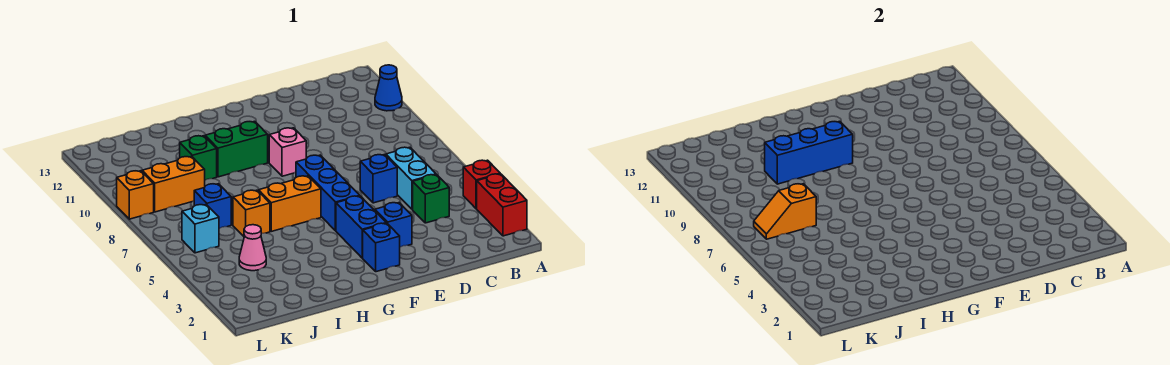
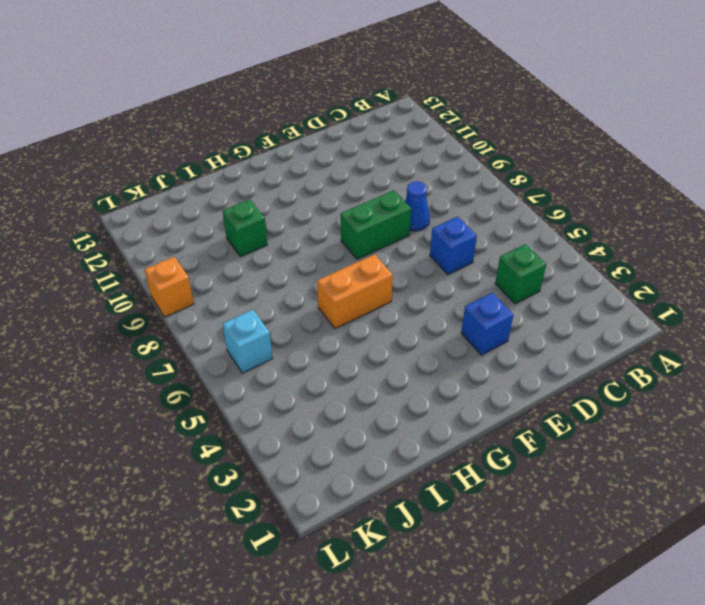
blue cone D8 level 1 -> blue cone A11 level 1
green brick E8:F8 level 1 -> green brick G10:H10 level 1
none -> red brick A2:A3 level 1
none -> red brick A4 level 1
none -> cyan brick C5:C6 level 1

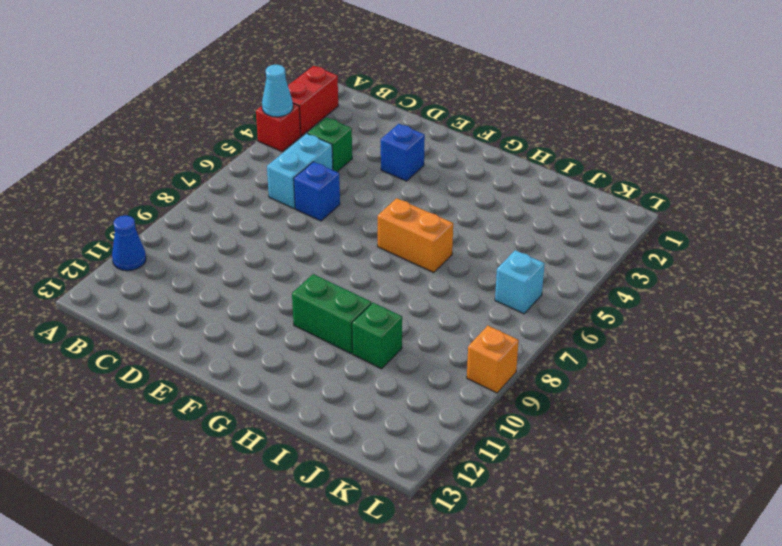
cyan cone A4 level 2 -> none
none -> blue brick F2 level 1
none -> blue brick F3:F4 level 1
none -> blue brick F5:F7 level 1

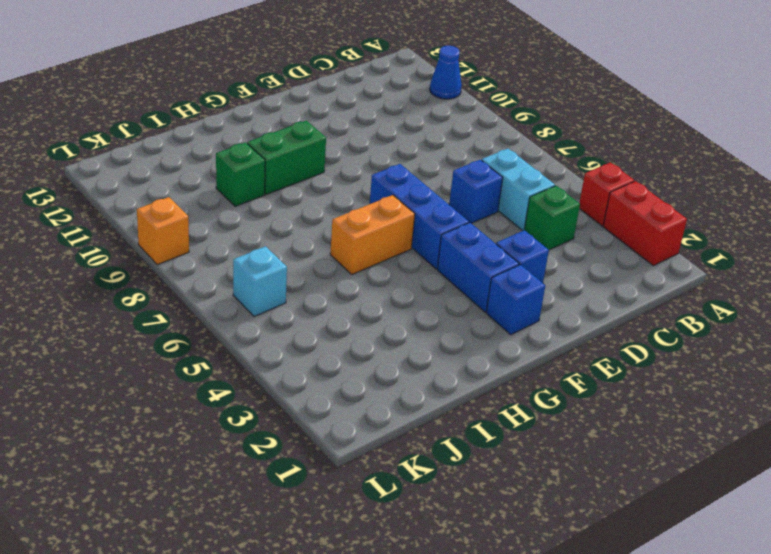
none -> pink brick F9 level 1
none -> orange brick I6 level 1
none -> pink cone J4 level 1

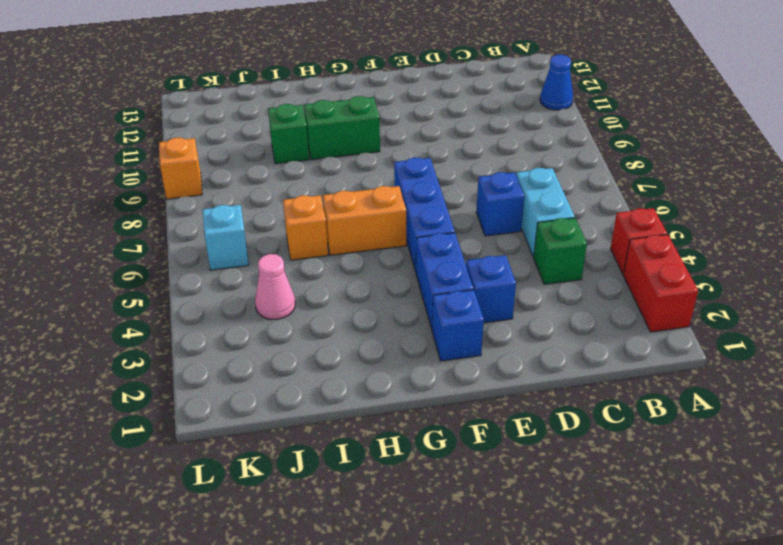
none -> pink brick F9 level 1
none -> blue brick J7 level 1
none -> orange brick J9:K9 level 1

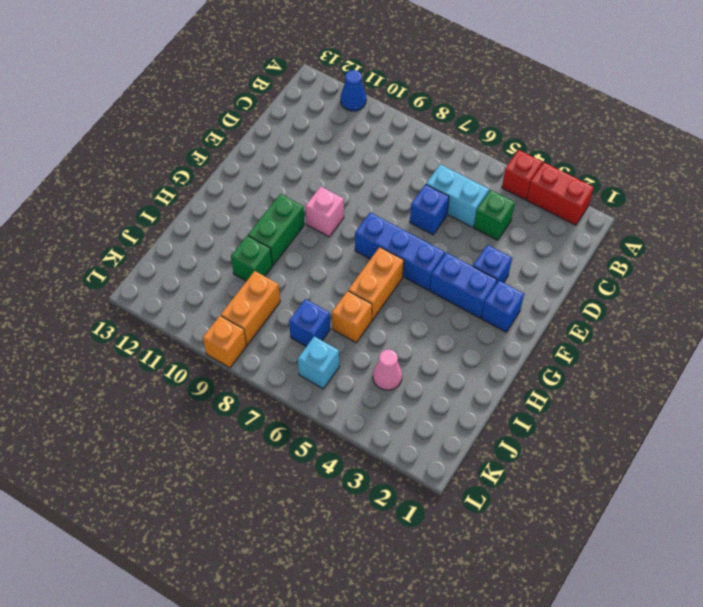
none -> blue brick G10:I10 level 2
none -> orange slope J7:K7 level 2 top J

